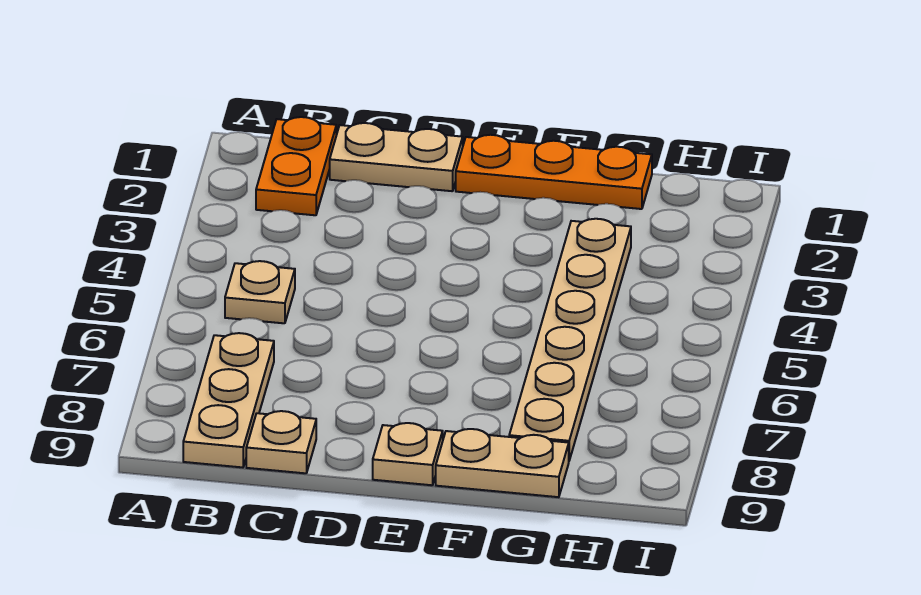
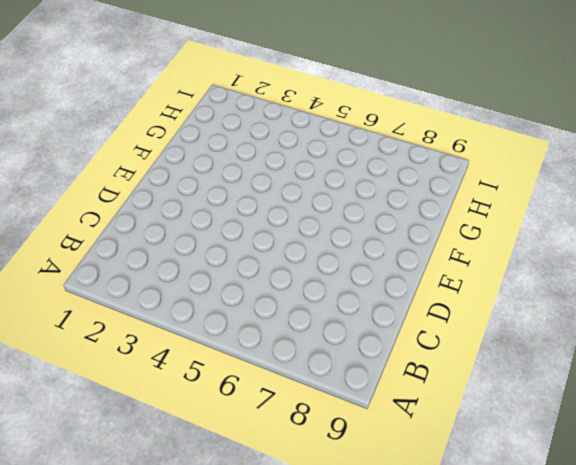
none -> orange plate B1:B2 level 1
none -> tan plate B5 level 1

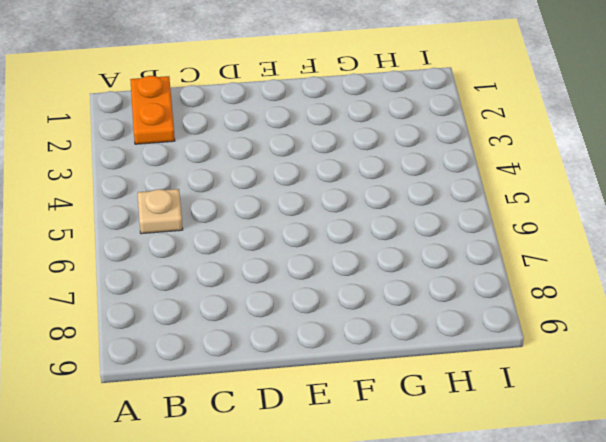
none -> tan plate B7:B9 level 1
none -> tan plate C1:D1 level 1

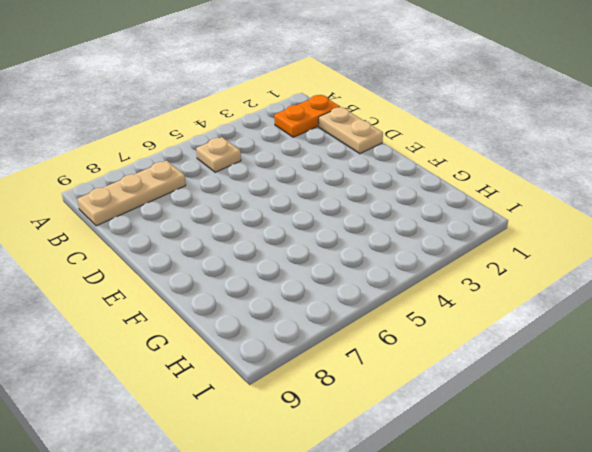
none -> tan plate C9 level 1
none -> orange plate E1:G1 level 1

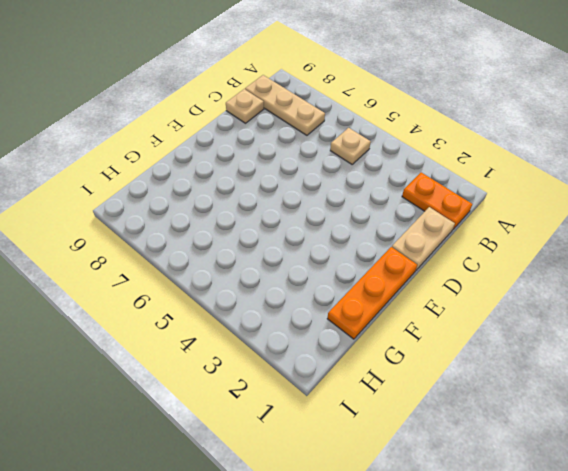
none -> tan plate E9 level 1
none -> tan plate F9:G9 level 1

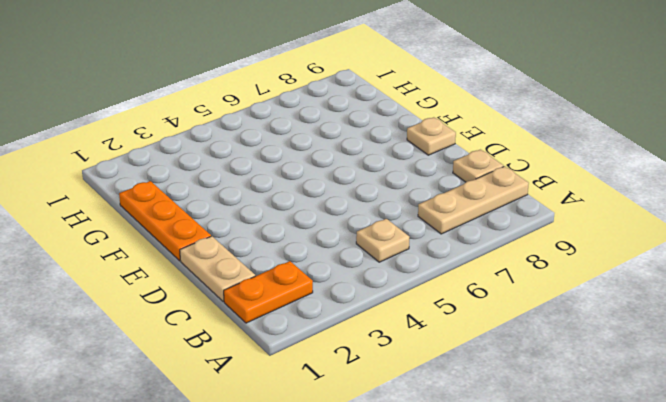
none -> tan plate F9:G9 level 1
none -> tan plate G3:G8 level 1

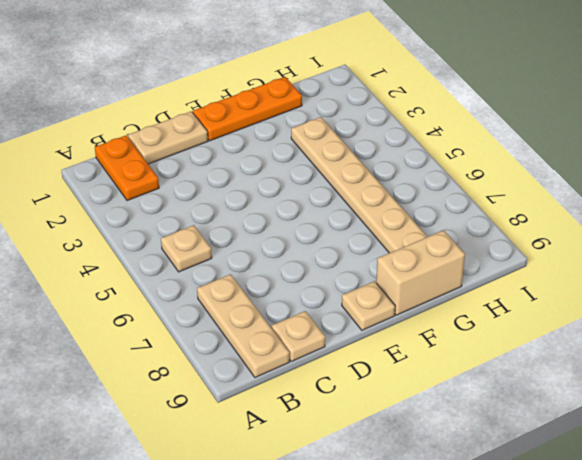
tan brick F9:G9 level 1 -> tan plate F9:G9 level 1

